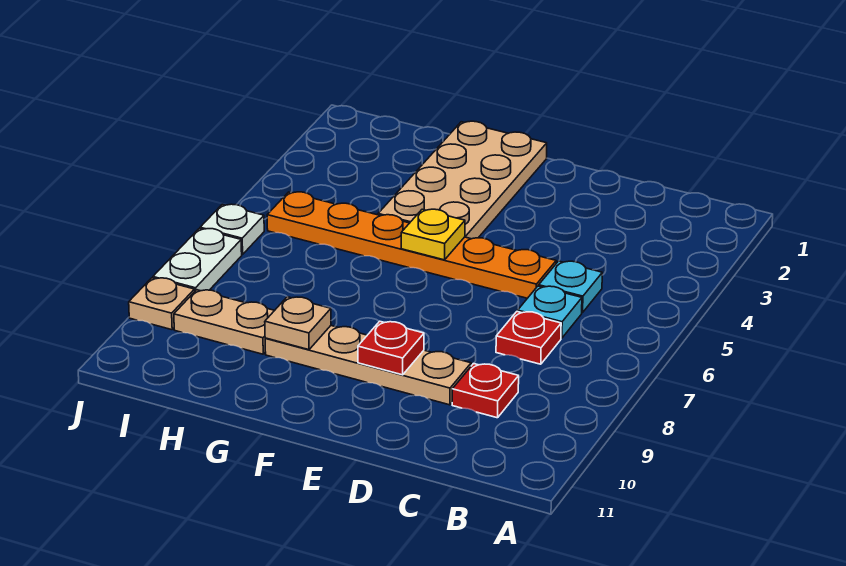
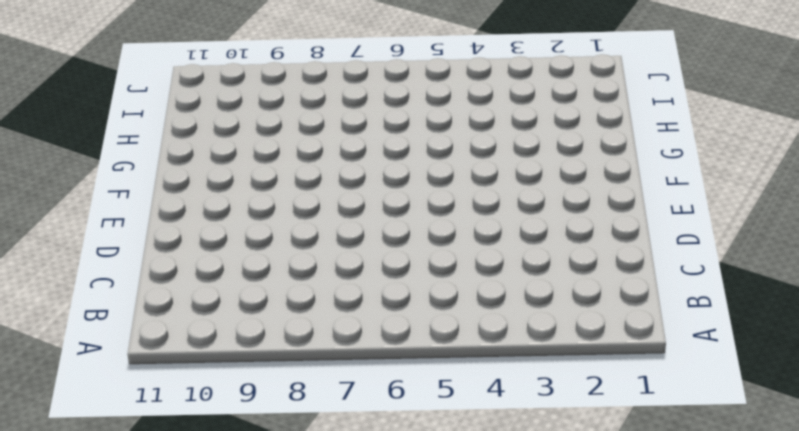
none -> cyan plate C5 level 1
none -> cyan plate C6 level 1
none -> red plate C7 level 1

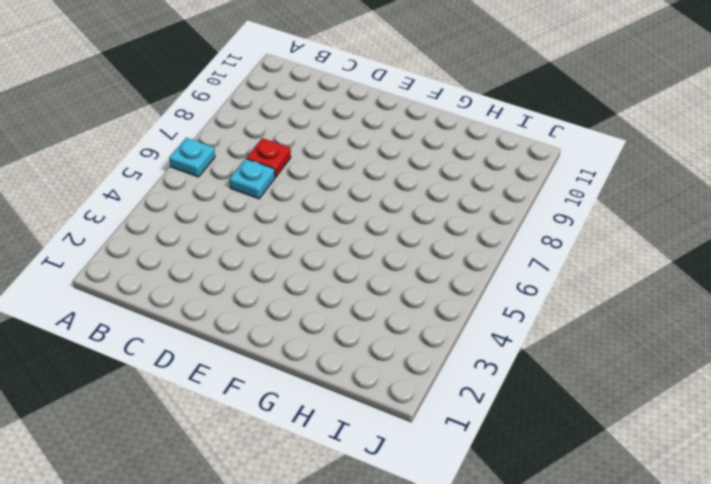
cyan plate A6 level 1 -> cyan plate C5 level 1
none -> red plate C9 level 1
none -> orange plate D5:I5 level 1
none -> tan plate D9:G9 level 1

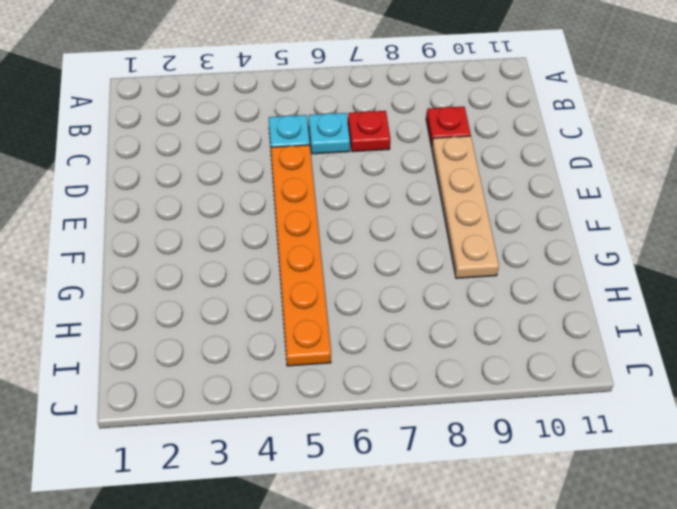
none -> tan plate F1:G4 level 1
none -> tan plate H9:I9 level 1
none -> white plate J6 level 1

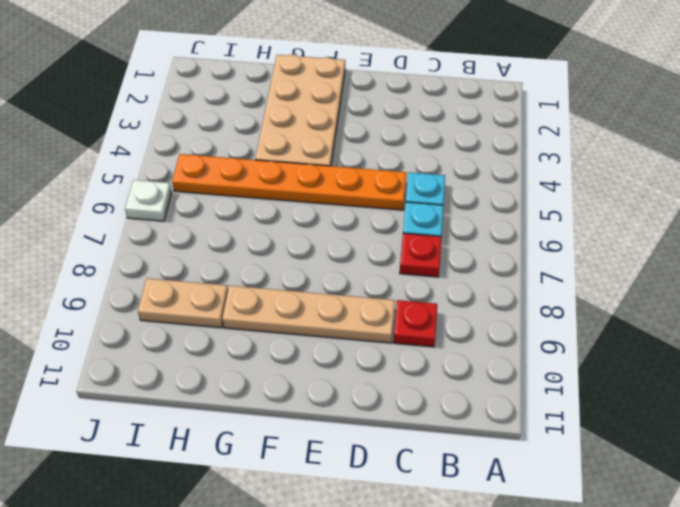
none -> white plate J7:J8 level 1
none -> tan plate J9 level 1
none -> red plate E9 level 2

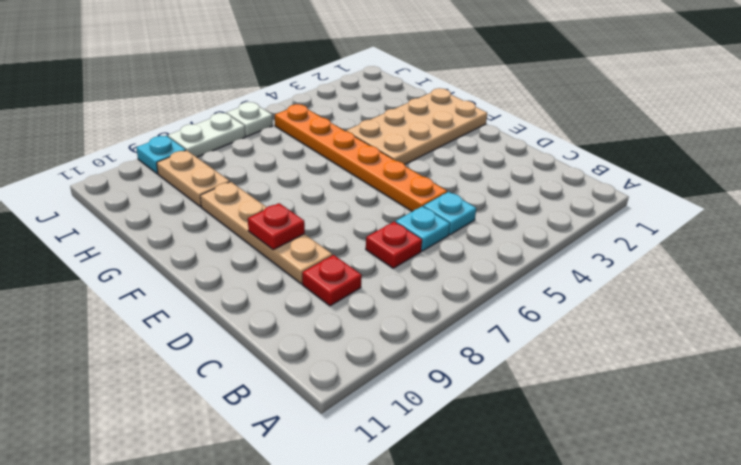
cyan plate J9 level 1 -> tan plate J9 level 1
none -> yellow plate F5 level 2
none -> tan plate G9 level 2

